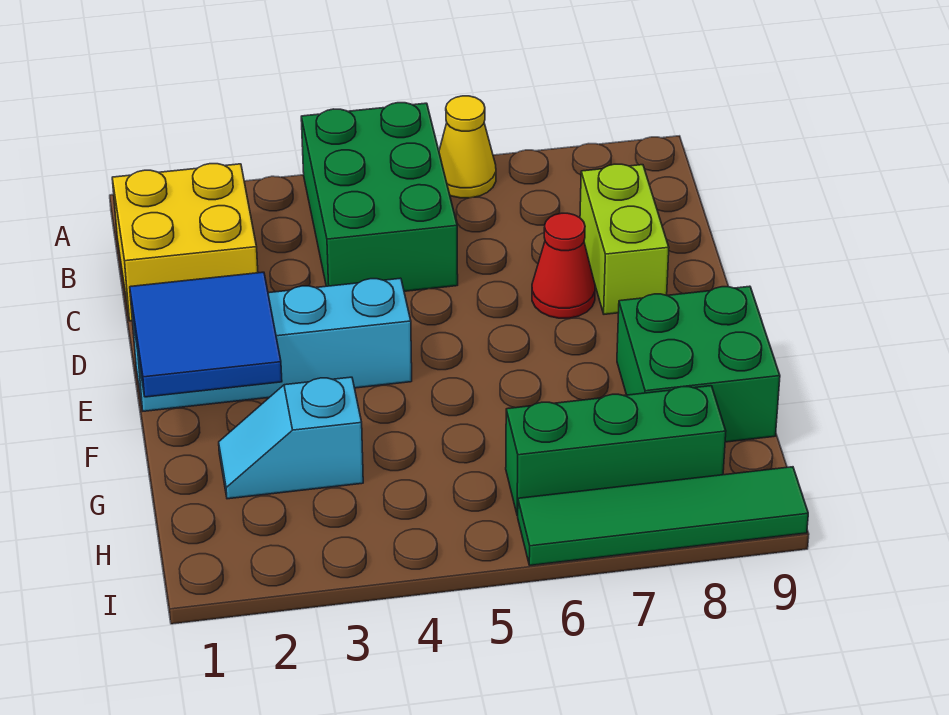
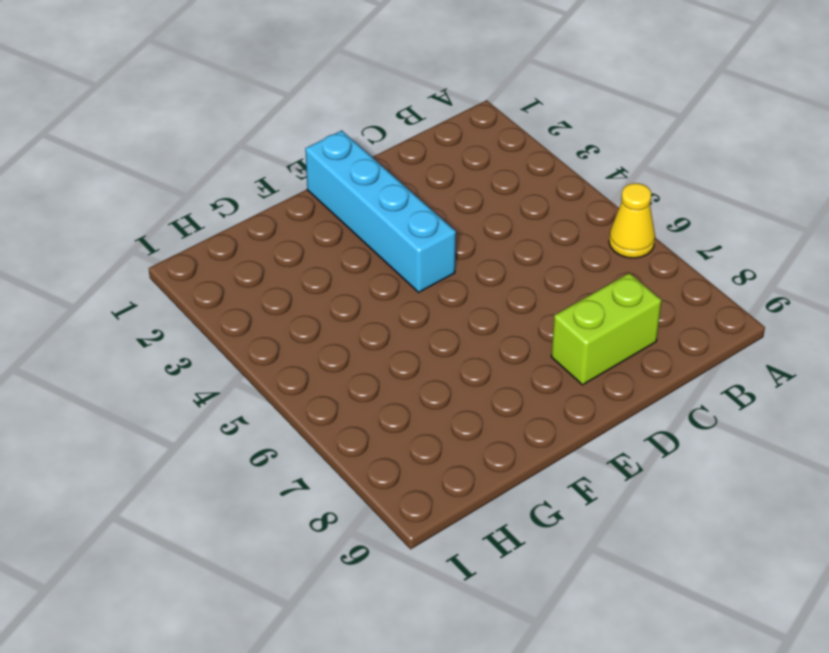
none -> green brick A4:C5 level 1
none -> yellow brick B1:C2 level 1

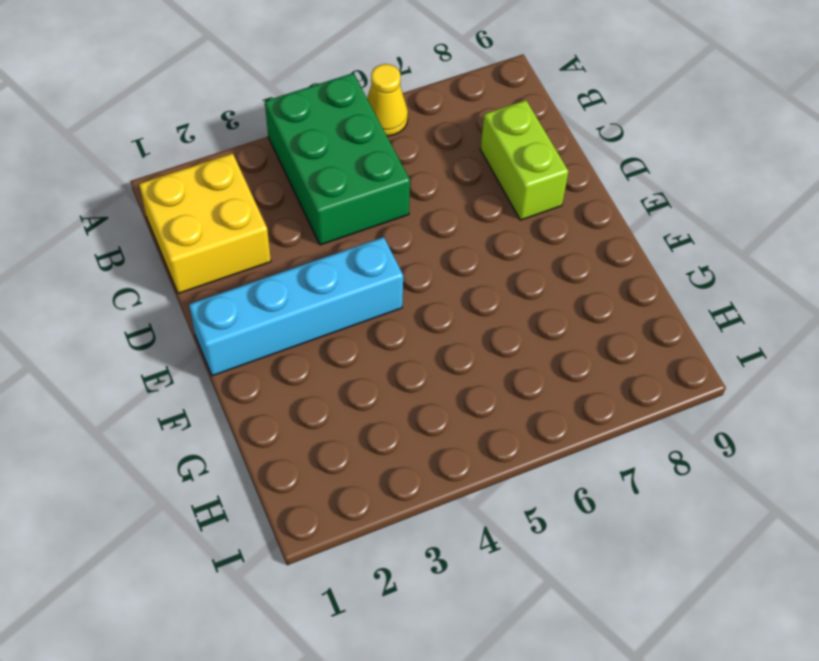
none -> red cone D7 level 1
none -> green brick F8:G9 level 1

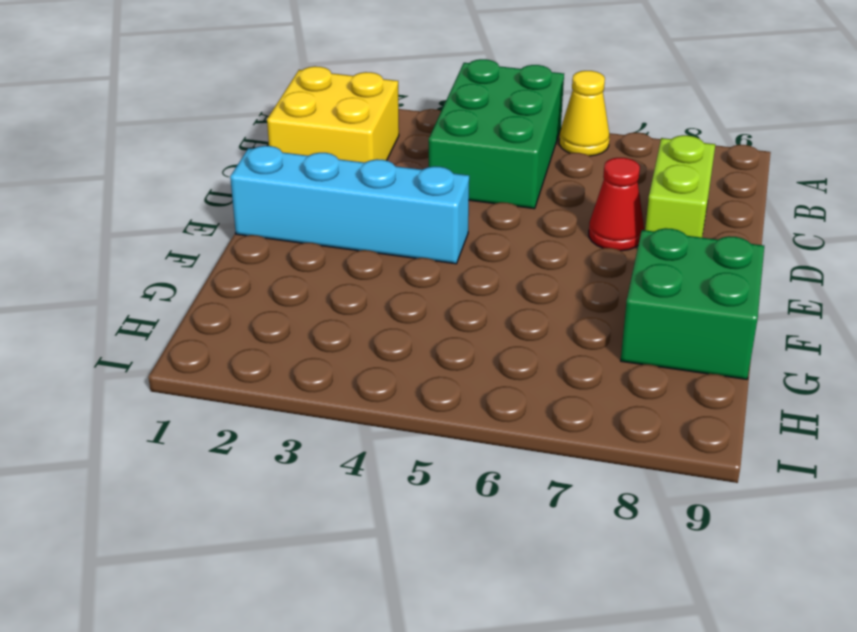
none -> cyan slope G2:G3 level 1 top 3
none -> green brick H6:H8 level 1

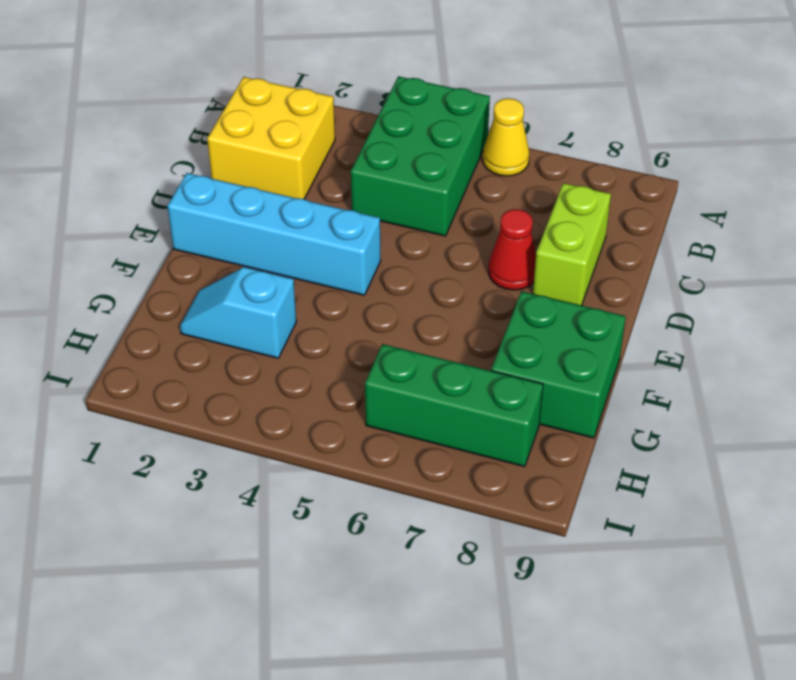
none -> green tile I6:I9 level 1
none -> blue tile E1:F2 level 2

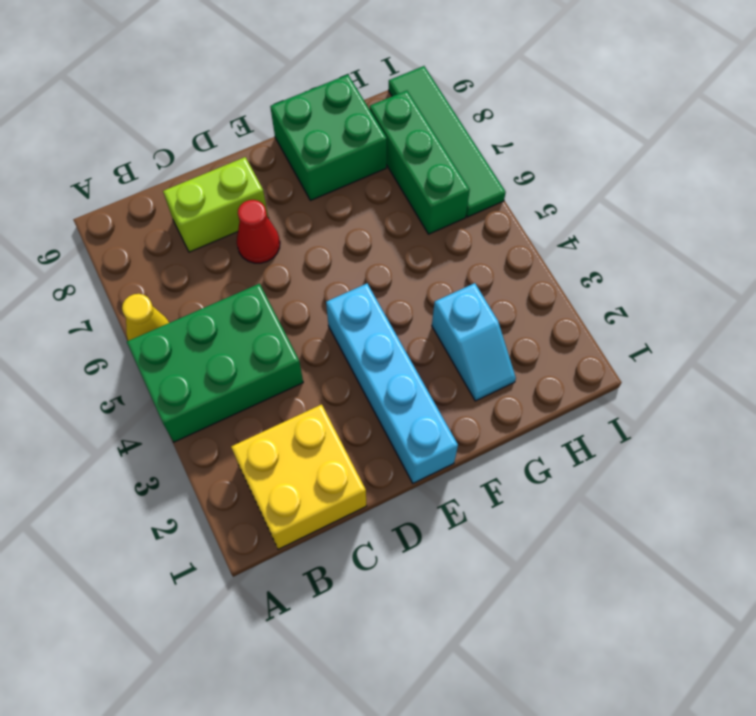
none -> blue tile E1:F2 level 2

